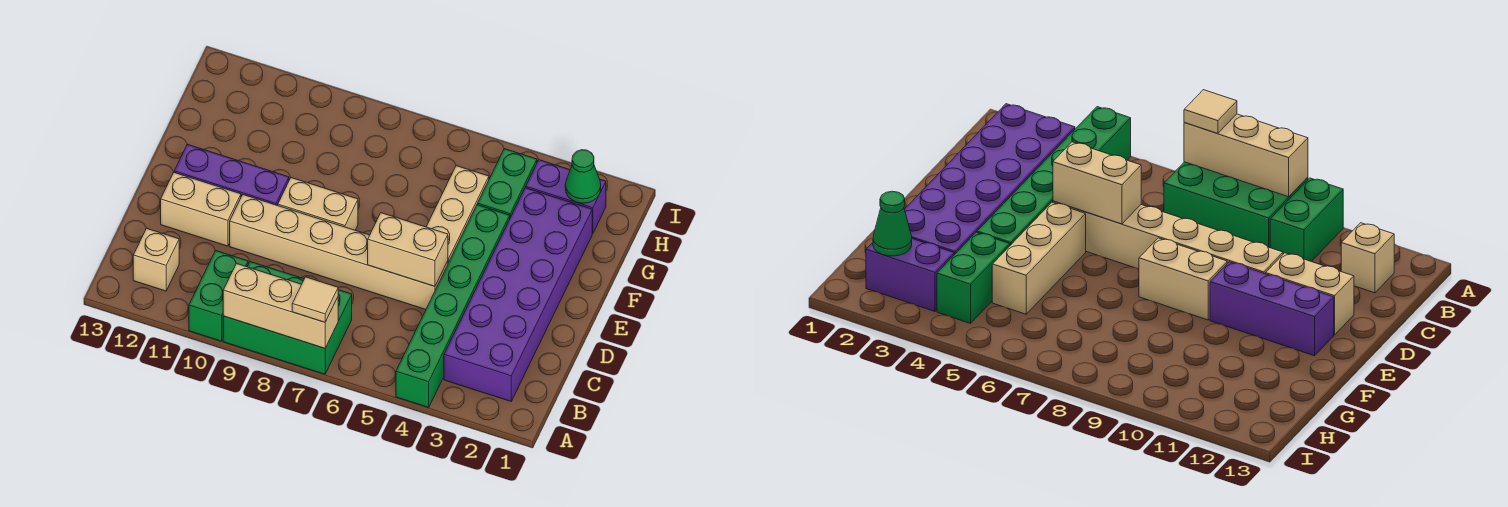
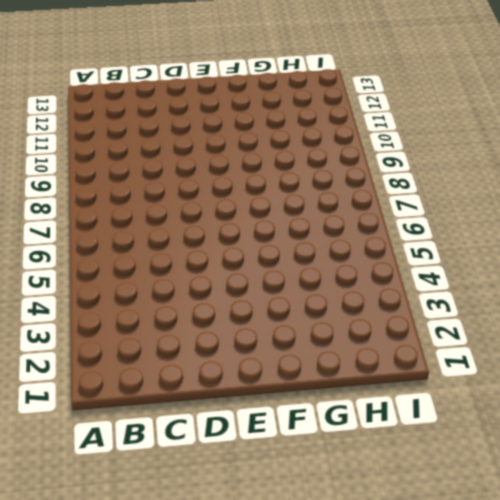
none -> green brick A4:F4 level 1
none -> green brick A7:B9 level 1
none -> green brick A10:B10 level 1

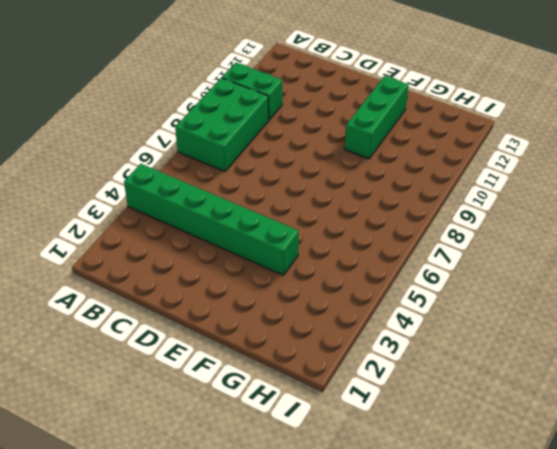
green brick F10:F12 level 1 -> none
none -> purple brick B2:G3 level 1
none -> tan brick B12 level 1
none -> tan brick D5:D10 level 1

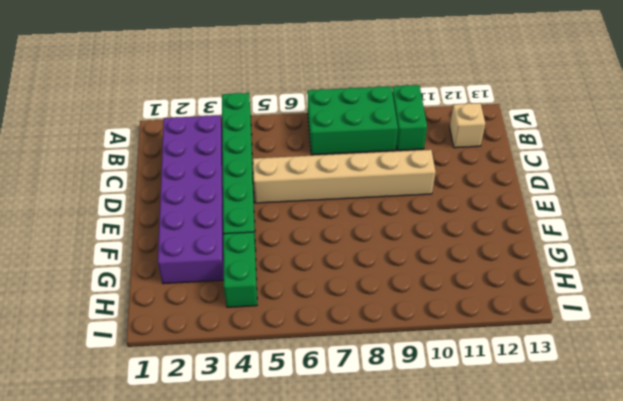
none -> tan brick D11:D12 level 1
none -> tan brick E5:G5 level 1
none -> tan brick E8:E9 level 1

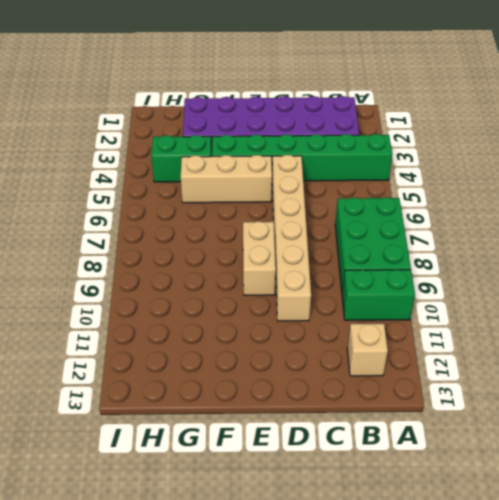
none -> tan brick D11:D12 level 1
none -> purple brick E10:E12 level 1
none -> purple brick H2:H3 level 1

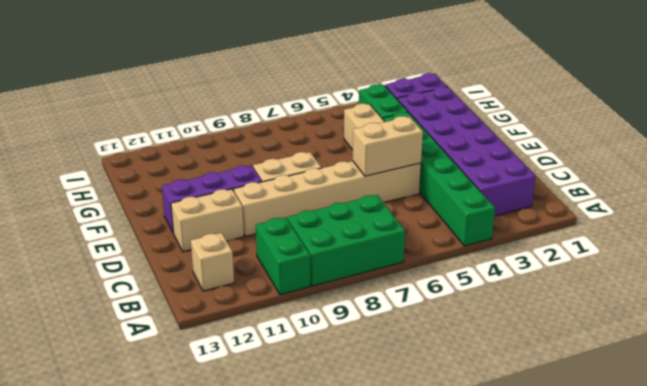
none -> tan brick A7:A9 level 2
none -> green cone H2 level 2
none -> tan tile A7 level 3

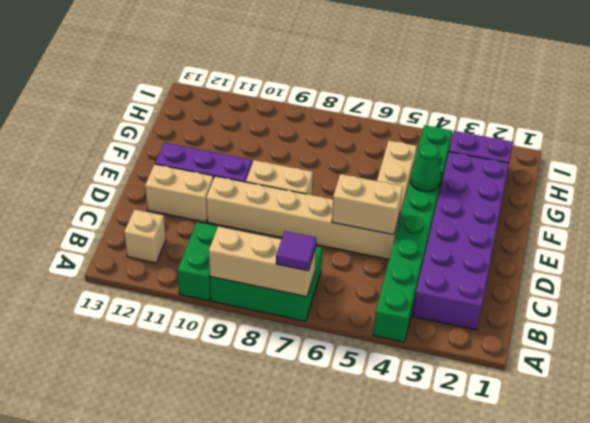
purple tile A7 level 3 -> tan tile A7 level 3
green cone F4 level 2 -> green cone H2 level 2

